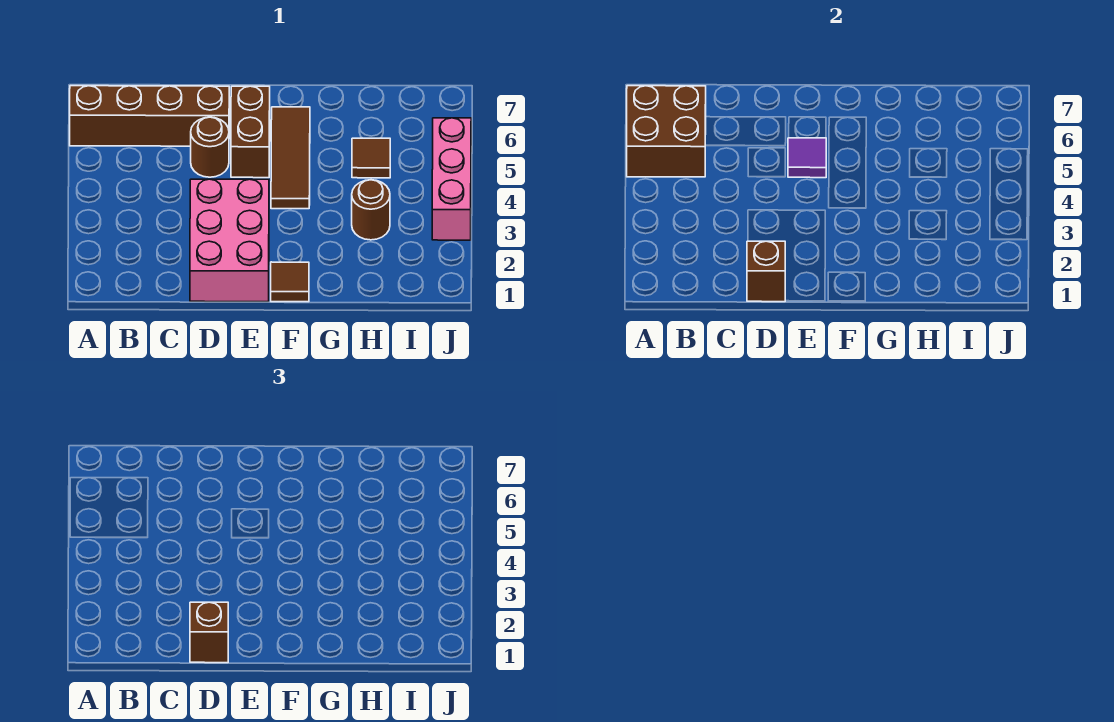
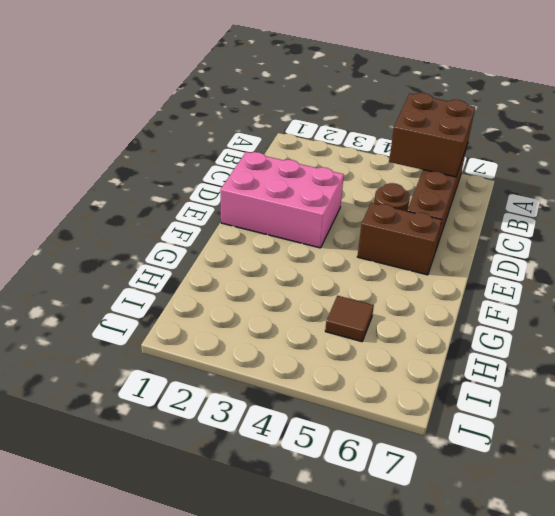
none -> brown tile F1 level 1
none -> brown tile F4:F6 level 1
none -> brown round brick H3 level 1

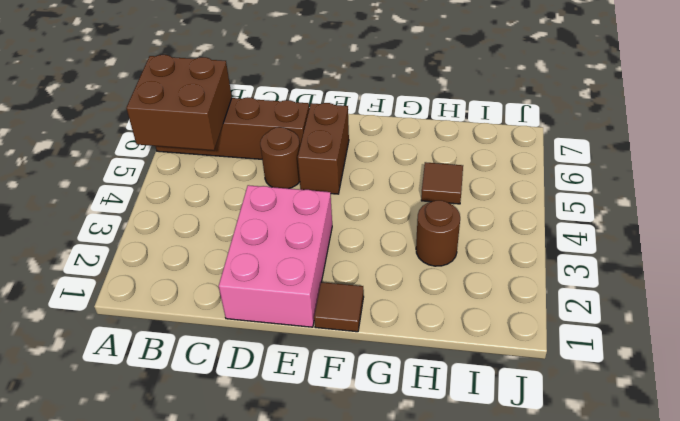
none -> brown tile F4:F6 level 1
none -> pink brick J3:J5 level 1
none -> brown brick D1 level 2

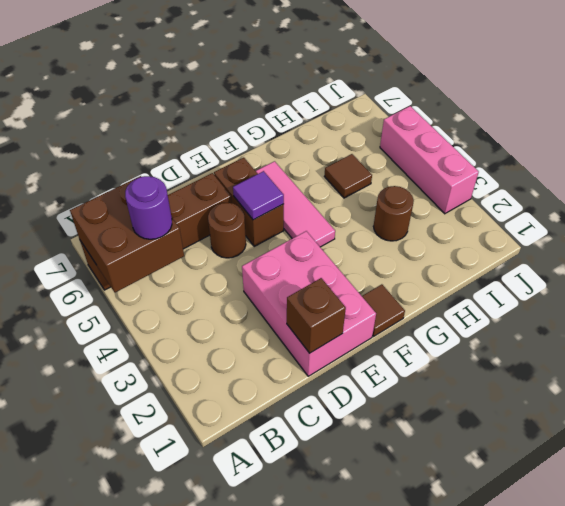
purple round brick B5 level 3 -> none
pink tile F4:F6 level 1 -> brown tile F4:F6 level 1
none -> brown brick D1 level 3

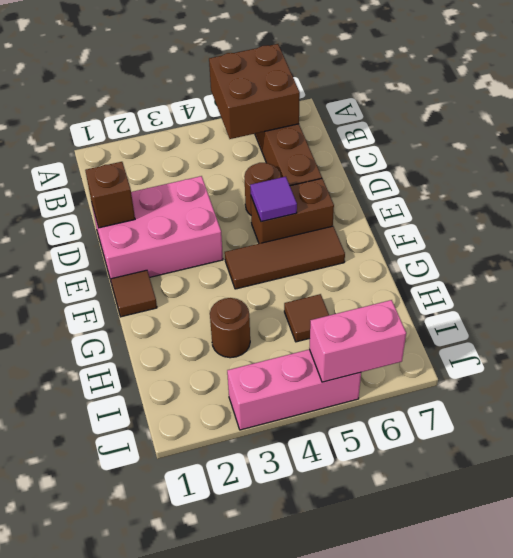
pink brick J5:J6 level 2 -> none
none -> brown brick D1 level 3

